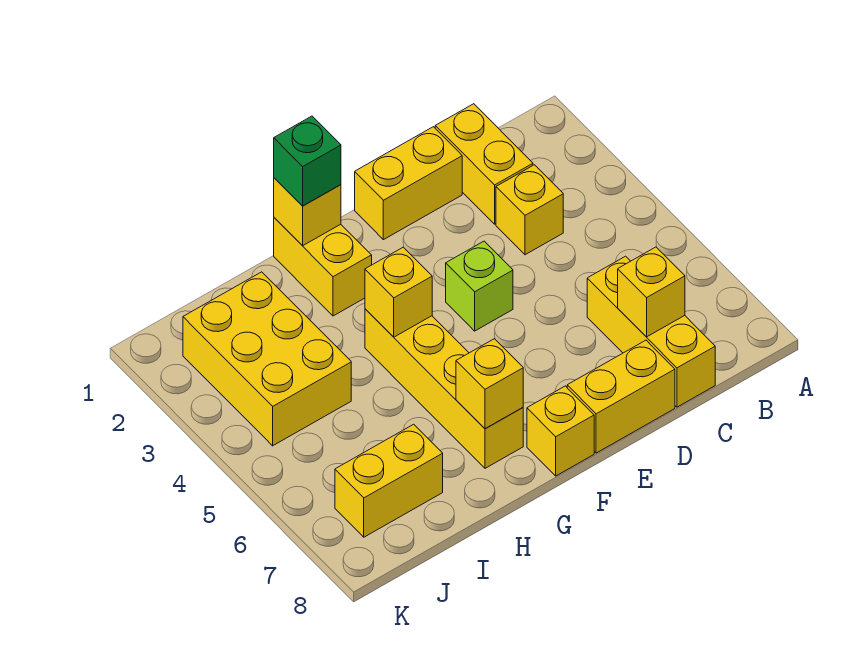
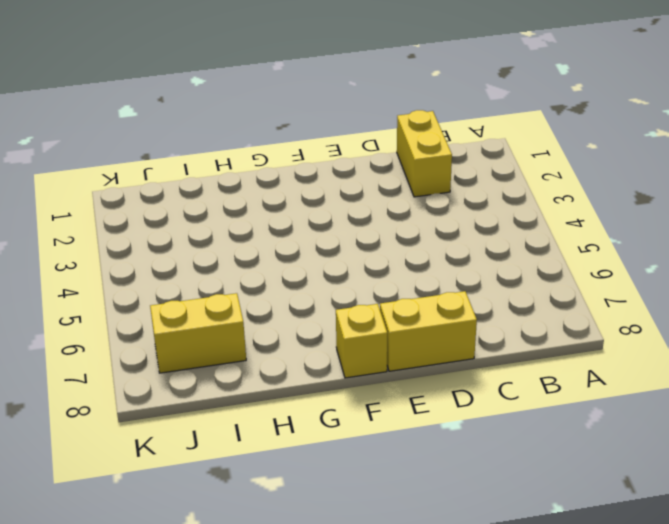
none -> yellow brick C3 level 1
none -> yellow brick C6:C8 level 1
none -> yellow brick D1:E1 level 1

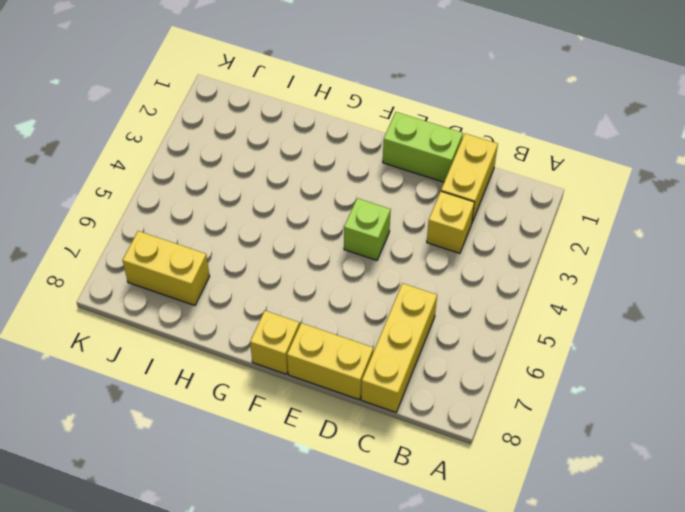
lime brick D1:E1 level 1 -> yellow brick D1:E1 level 1
none -> yellow brick G1:G2 level 1
none -> yellow brick G4:G7 level 1
none -> yellow brick I2:J4 level 1

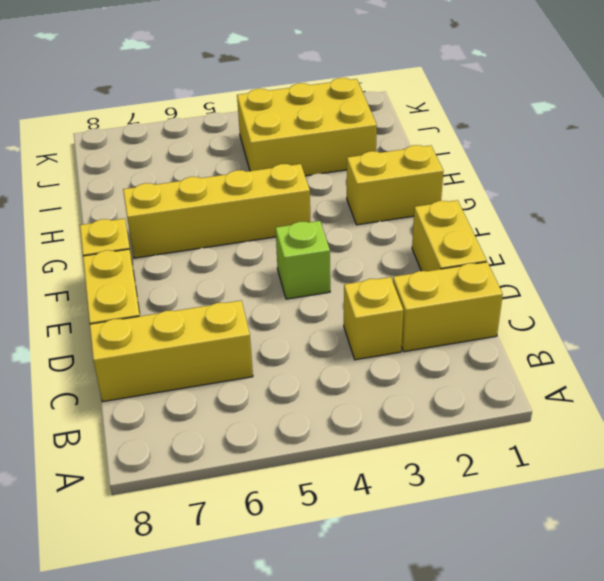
none -> yellow brick I7:J7 level 1
none -> yellow brick C7 level 2
none -> yellow brick G1 level 2

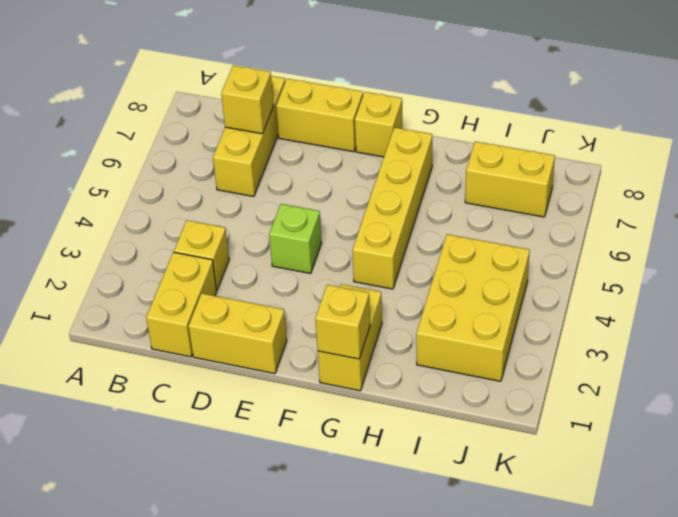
none -> yellow brick G4 level 2
none -> yellow brick G7 level 2
none -> green brick G1 level 3

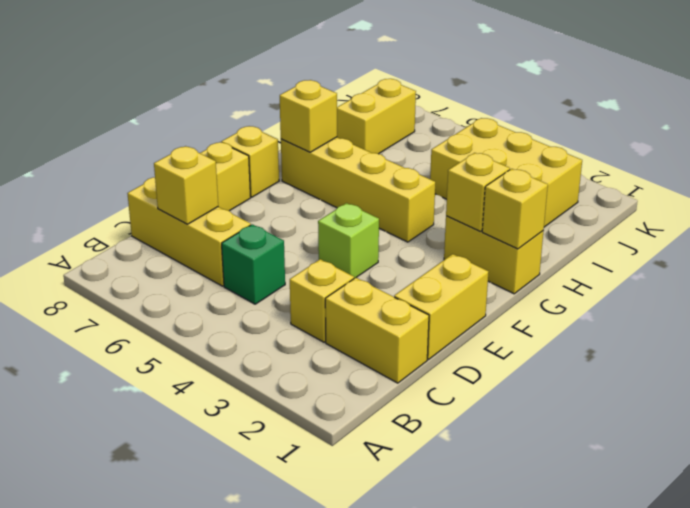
green brick C5 level 1 -> green brick G1 level 3
yellow brick G2 level 2 -> yellow brick G4 level 2

